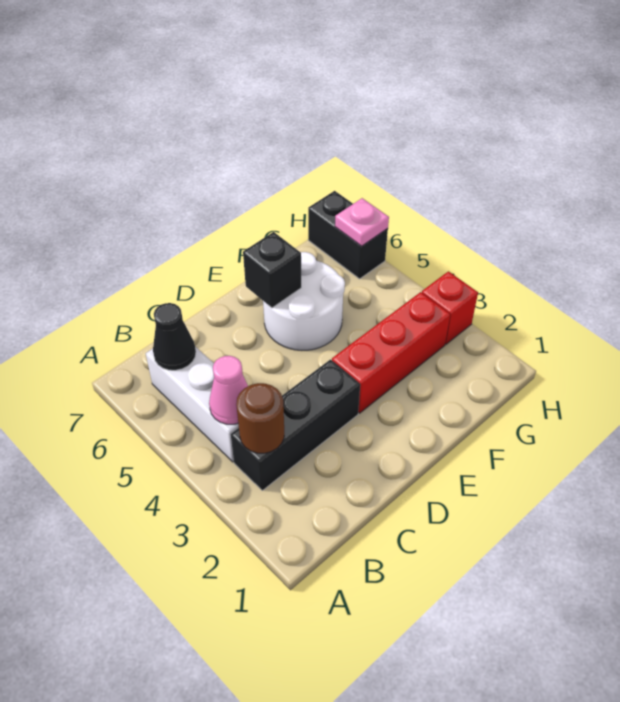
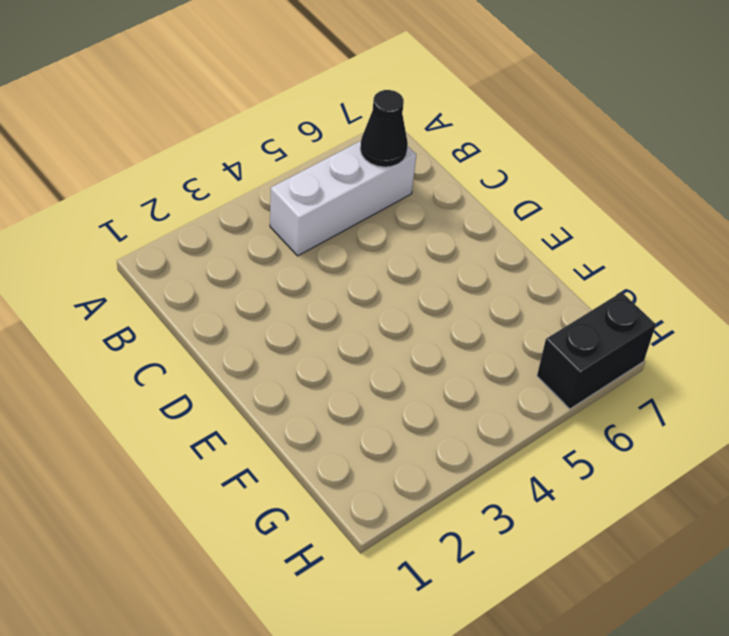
none -> black brick B3:D3 level 1
none -> red brick E3:G3 level 1

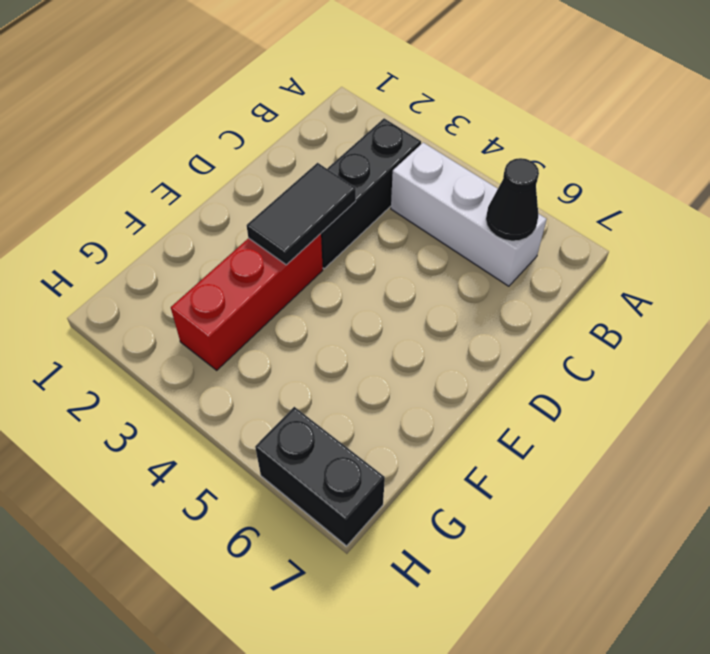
black tile D3:E3 level 2 -> none
none -> white round brick E5:F6 level 1
none -> red brick H3 level 1

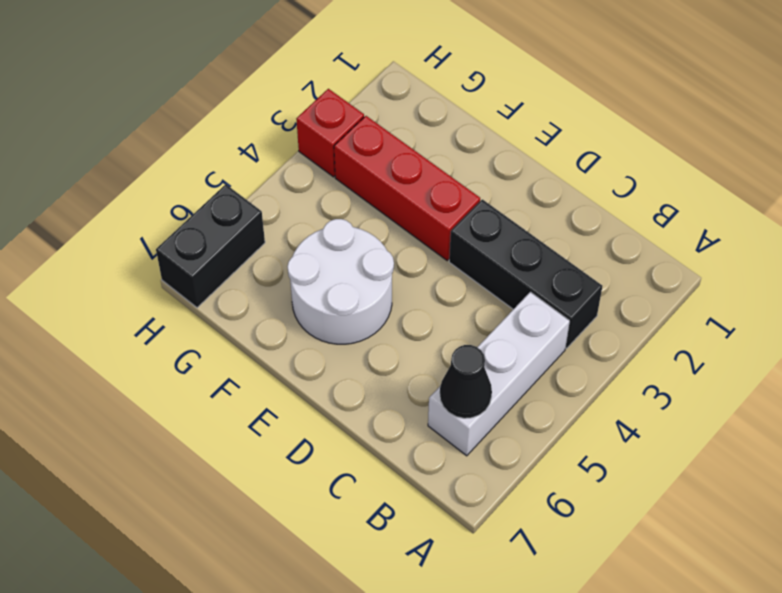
none -> brown round brick B3 level 2
none -> pink cone B4 level 2

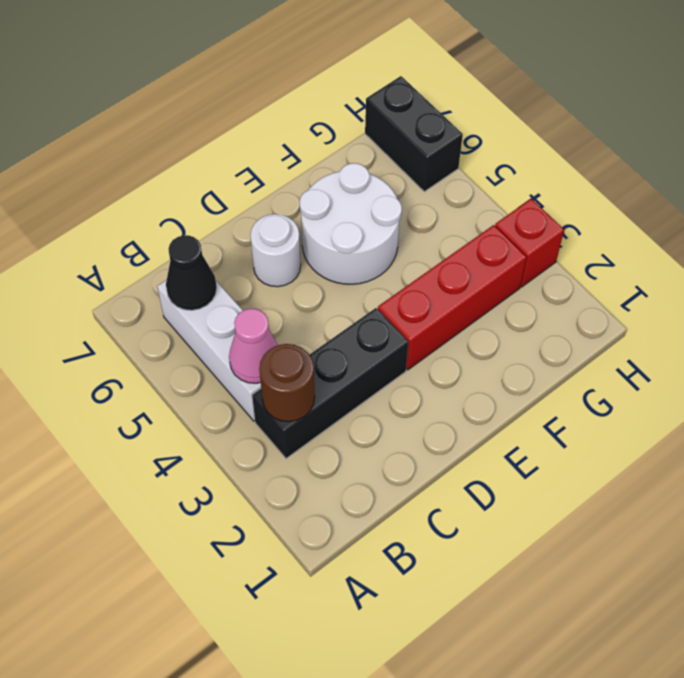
white round brick D6 level 1 -> none
none -> black brick E6 level 2
none -> pink plate H6 level 2

